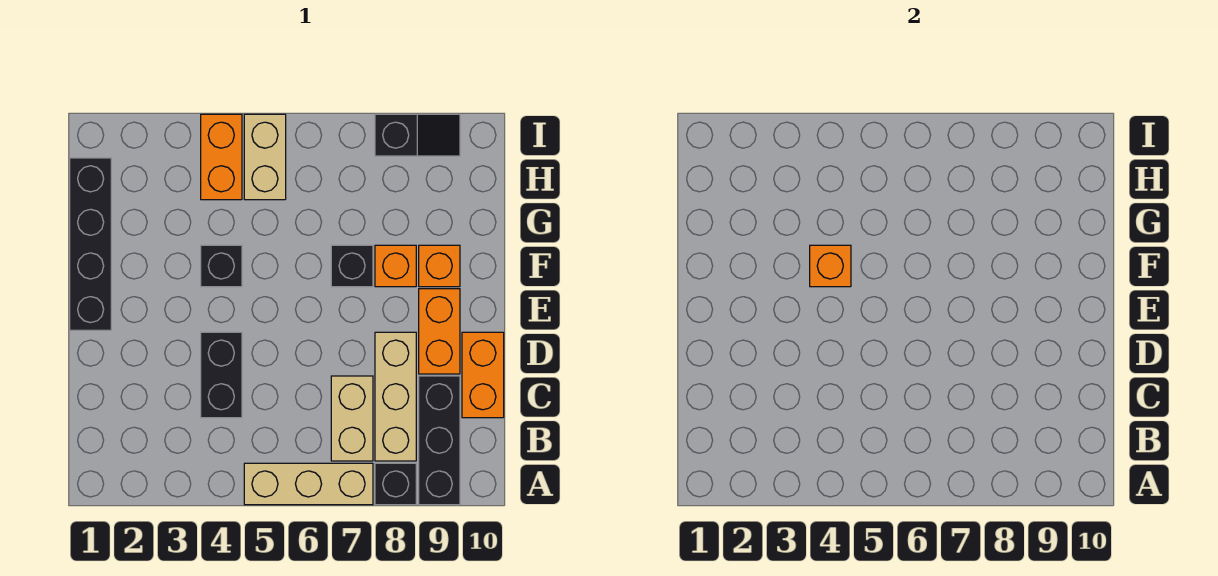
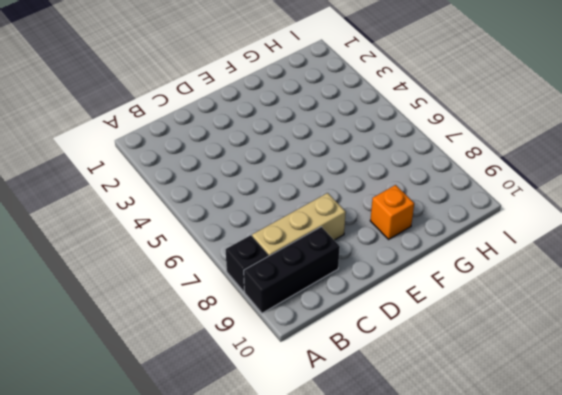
none -> tan brick A5:A7 level 1
none -> tan brick B7:C7 level 1
none -> black brick C4:D4 level 1

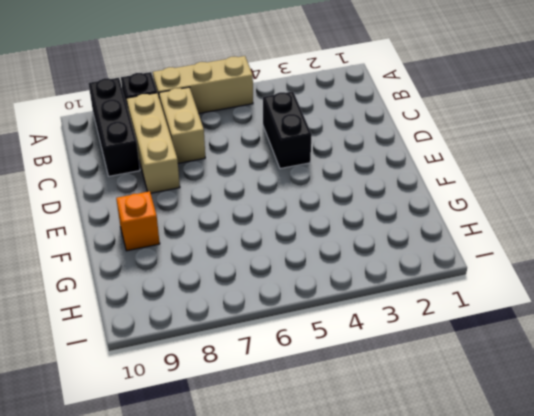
none -> orange brick C10:D10 level 1
none -> orange brick D9:E9 level 1
none -> black brick E1:H1 level 1

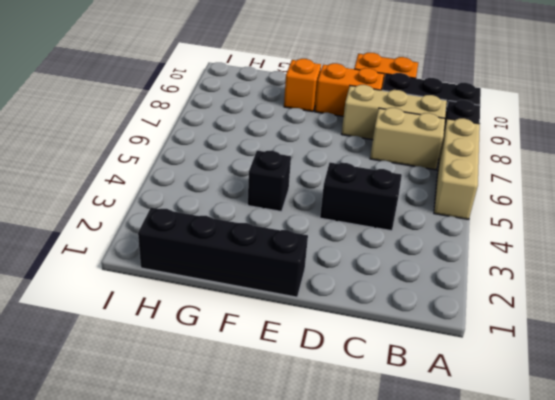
none -> black brick F7 level 1
none -> orange brick F8 level 1
none -> orange brick H4:I4 level 1

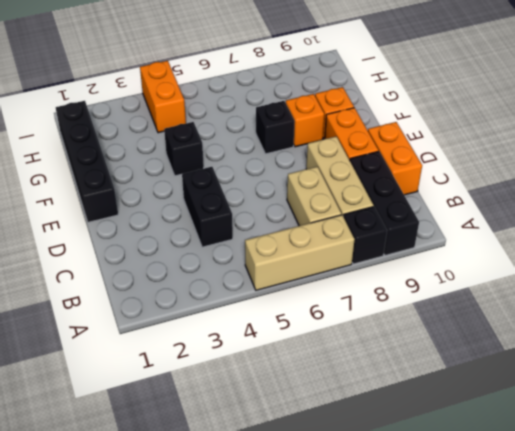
none -> tan brick H5:I5 level 1
none -> black slope I8:I9 level 1 top 8
none -> orange brick F4 level 2

